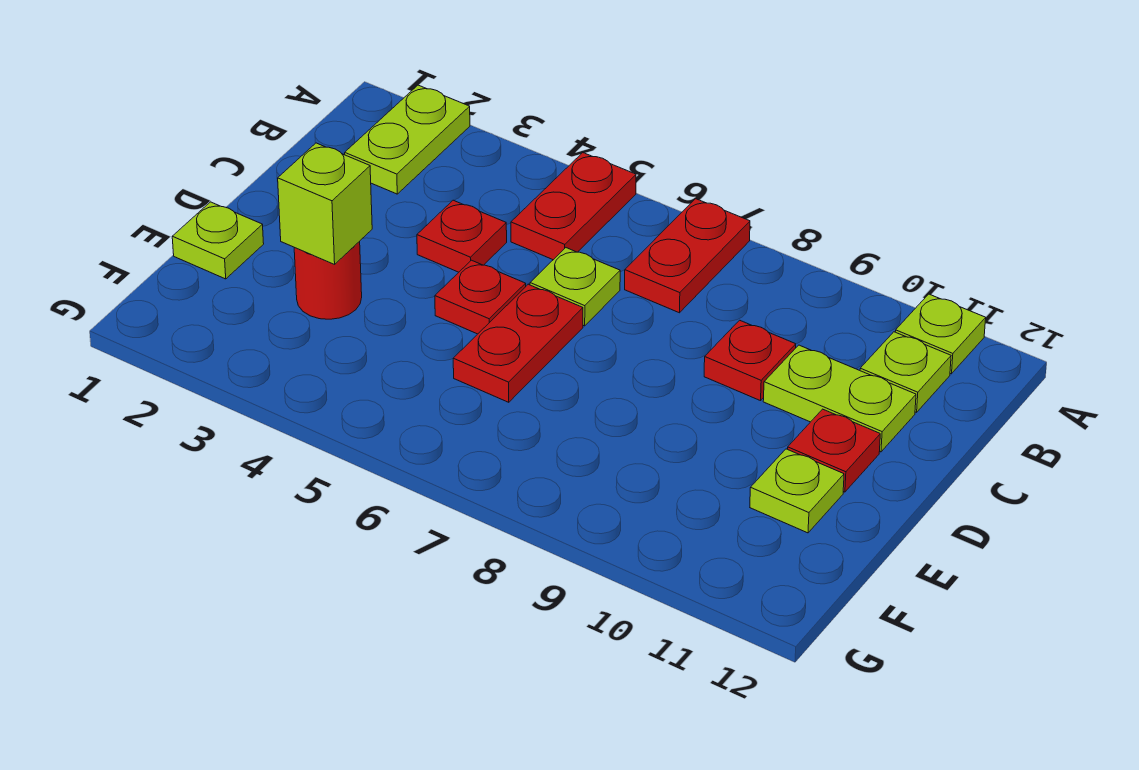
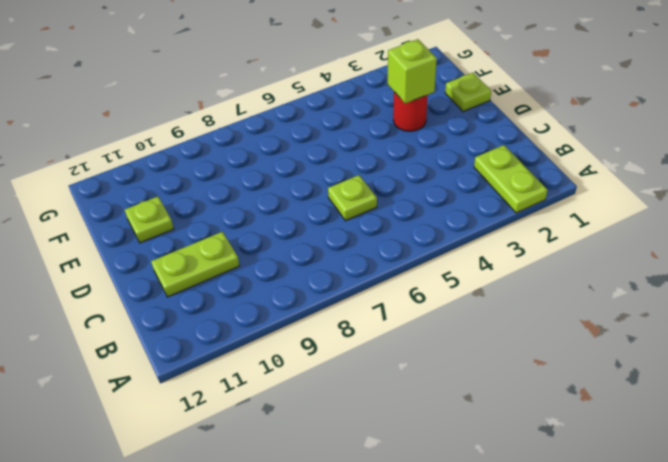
none -> red plate A5:B5 level 1
none -> red plate A7:B7 level 1
none -> lime plate A11 level 1

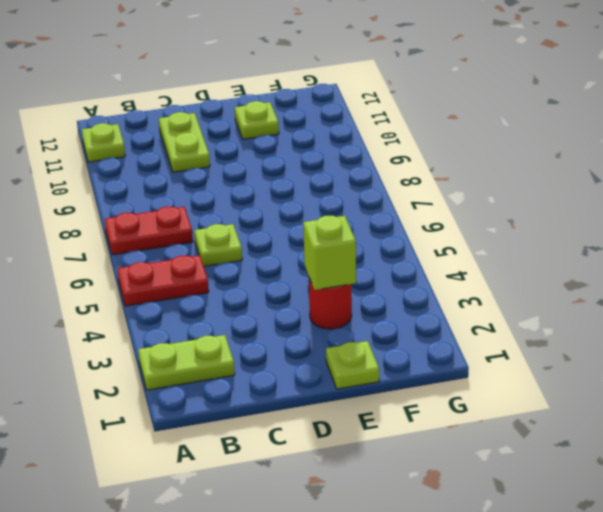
none -> lime plate B11 level 1
none -> red plate C4 level 1
none -> red plate C9 level 1

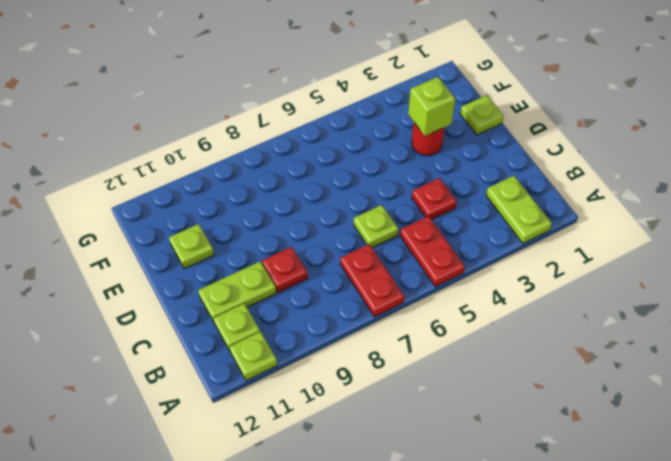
none -> red plate D5 level 1
none -> red plate D6:E6 level 1
none -> red plate D11 level 1

